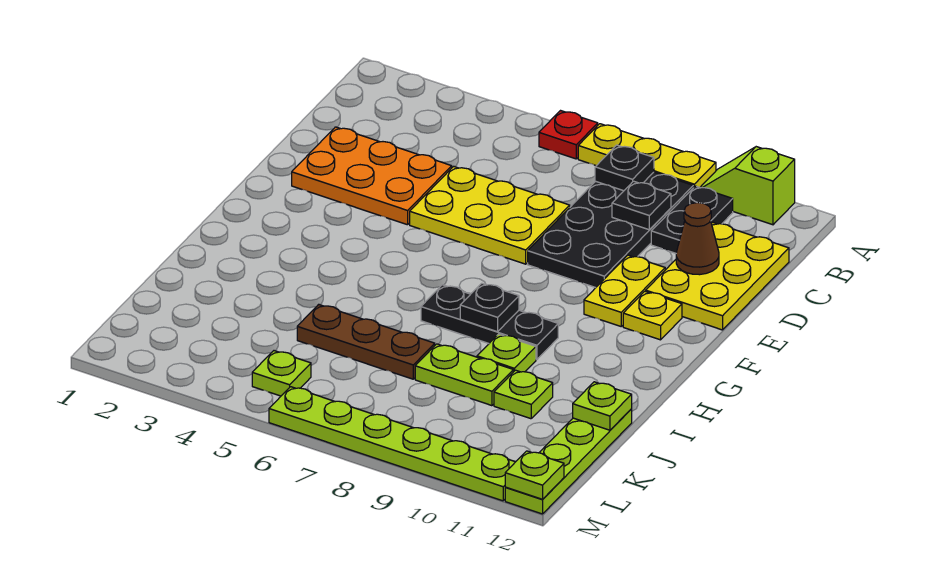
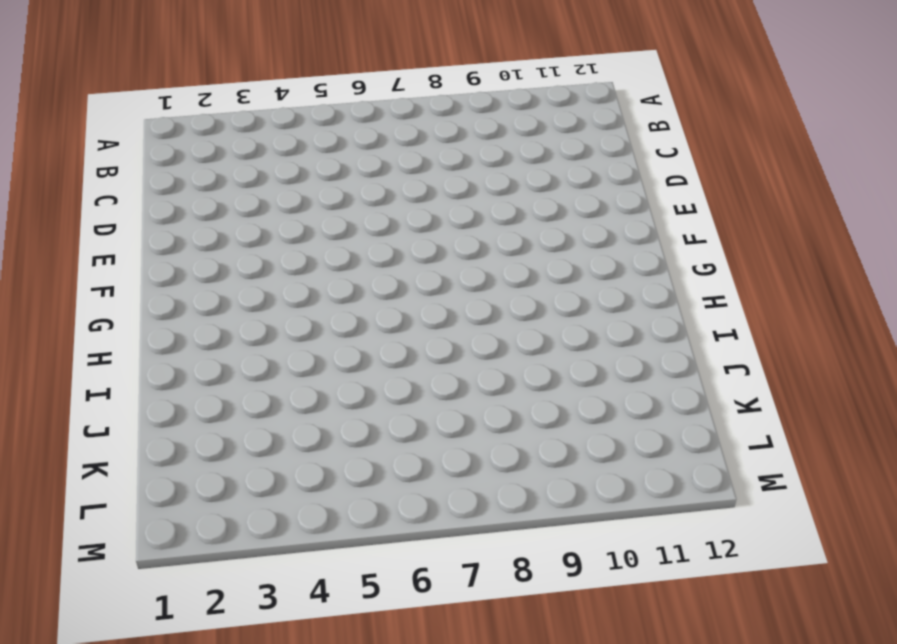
none -> red plate A6 level 1
none -> yellow plate A7:A9 level 1
none -> lime slope A10:A11 level 1 top 11

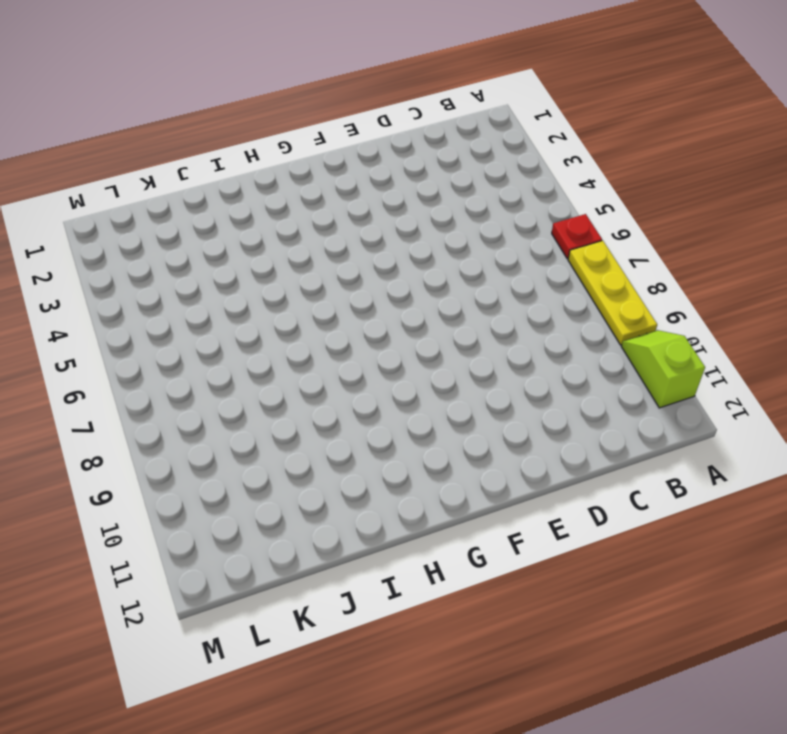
none -> black plate B8:E9 level 1
none -> black plate B10:C10 level 1
none -> yellow plate C11:E12 level 1

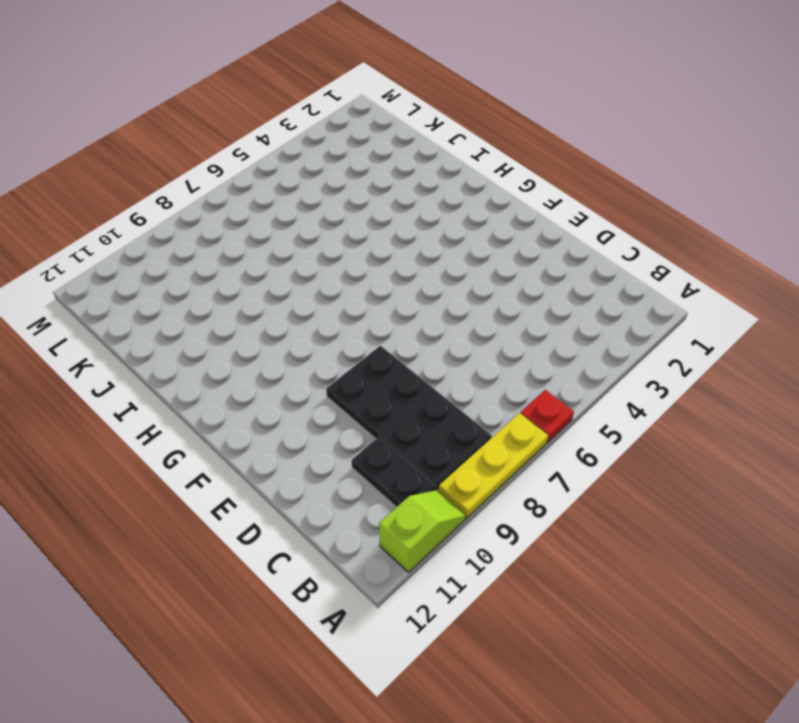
none -> yellow plate C11:E12 level 1
none -> orange plate D2:E4 level 1
none -> yellow plate D5:E7 level 1

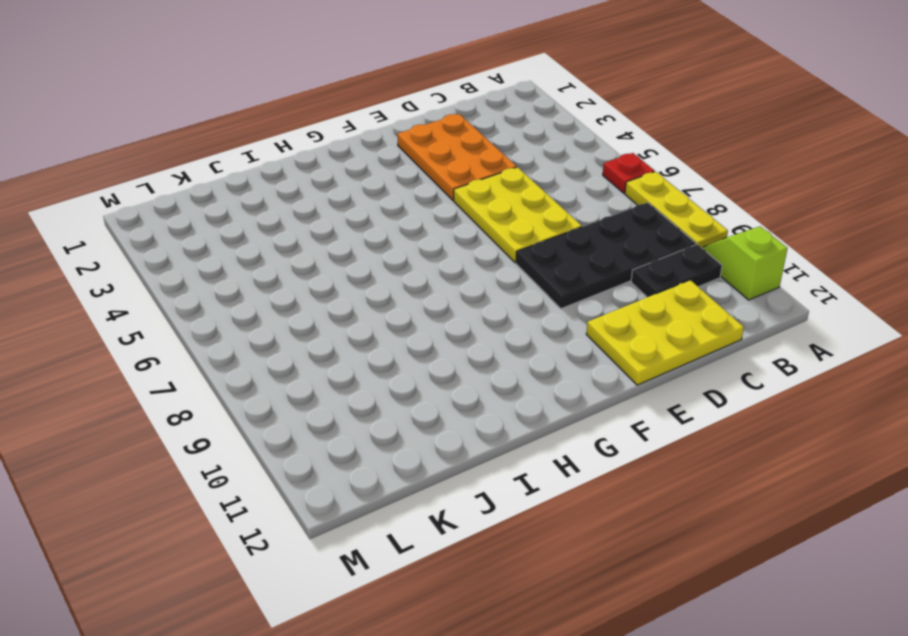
none -> yellow plate E10:F10 level 1
none -> yellow plate F11 level 1
none -> black plate H7:H9 level 1

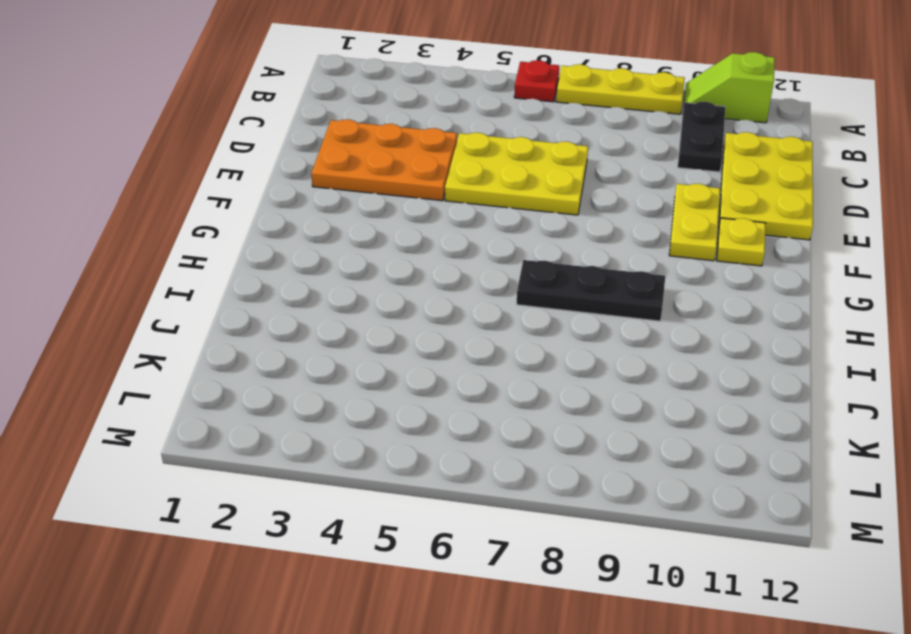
none -> black plate B8:E9 level 1
none -> lime plate I9 level 1
none -> brown plate J5:J7 level 1

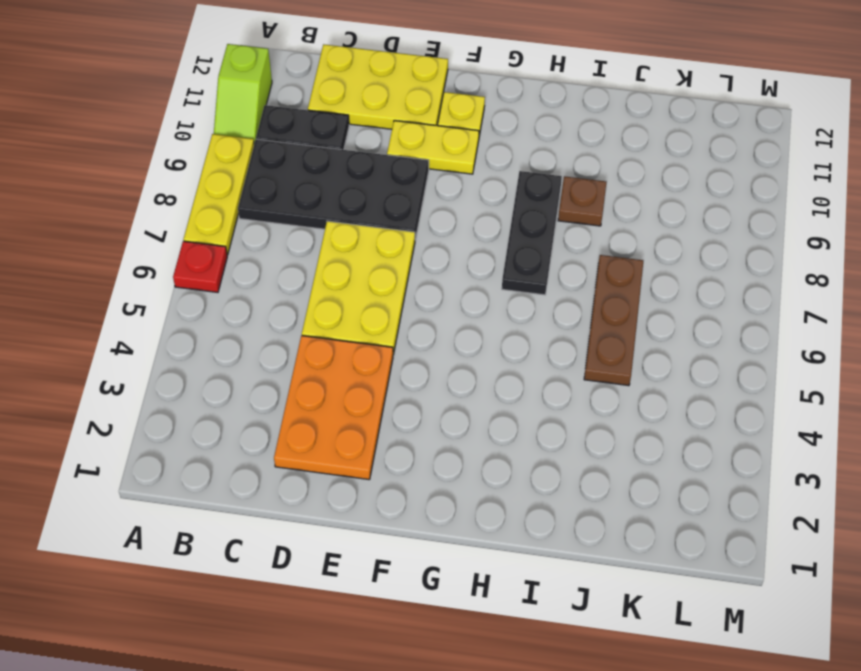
brown plate I9 level 1 -> lime plate I9 level 1
none -> lime plate J8:J9 level 1
none -> lime plate J10 level 1
none -> lime plate J12:M12 level 1

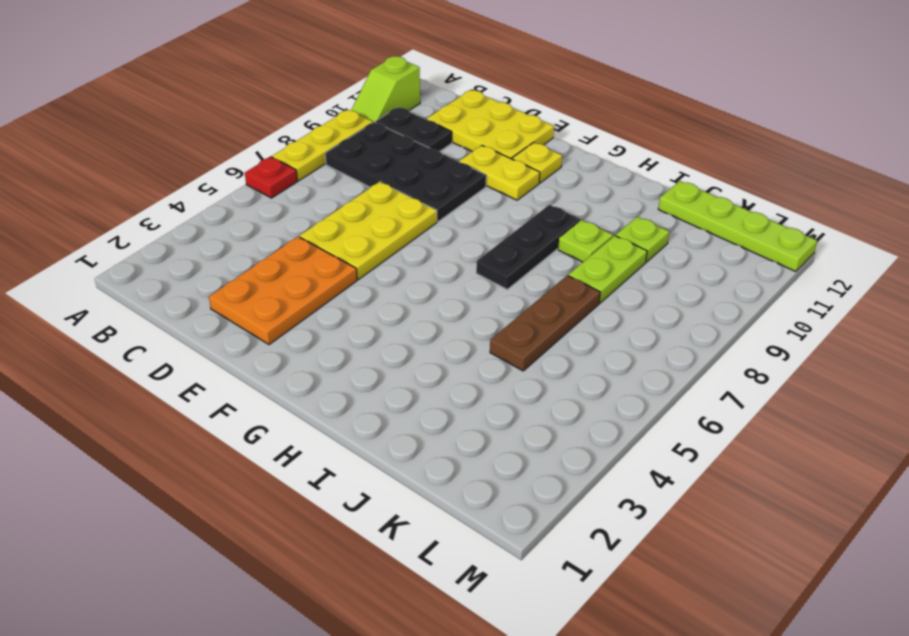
none -> lime plate L5 level 1
none -> lime plate M6:M11 level 1
none -> black plate B8 level 2

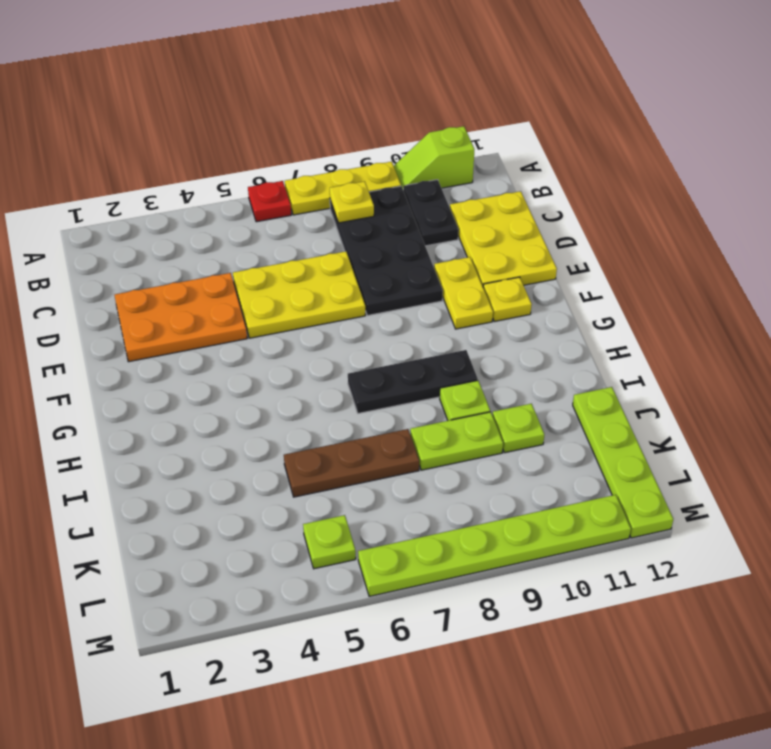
yellow plate B8 level 2 -> black plate B8 level 2
none -> black plate C9 level 2
none -> brown cone D11 level 2
none -> black plate H8 level 2

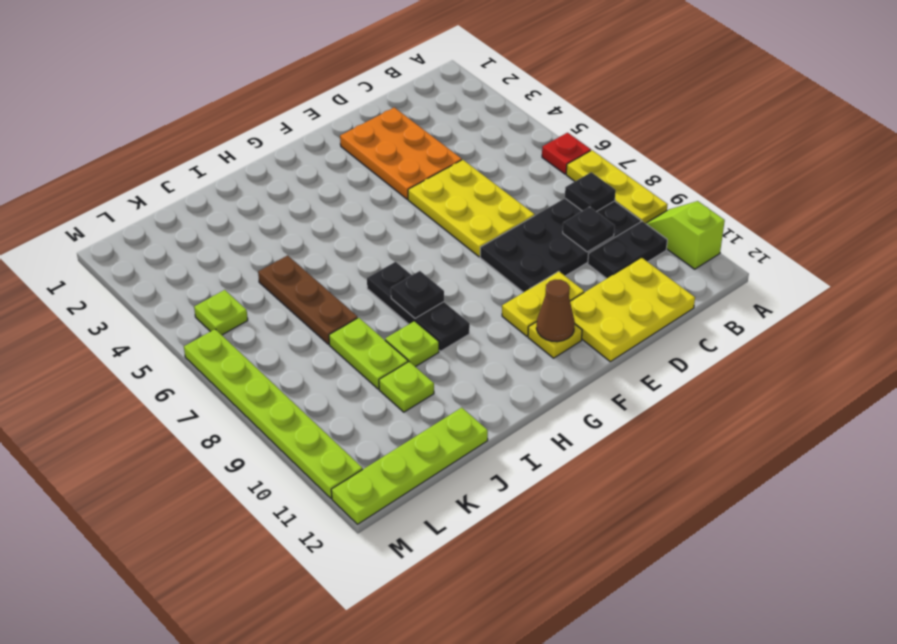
brown cone F11 level 2 -> brown cone D11 level 2
none -> lime plate J12 level 2
none -> lime plate M12 level 2

